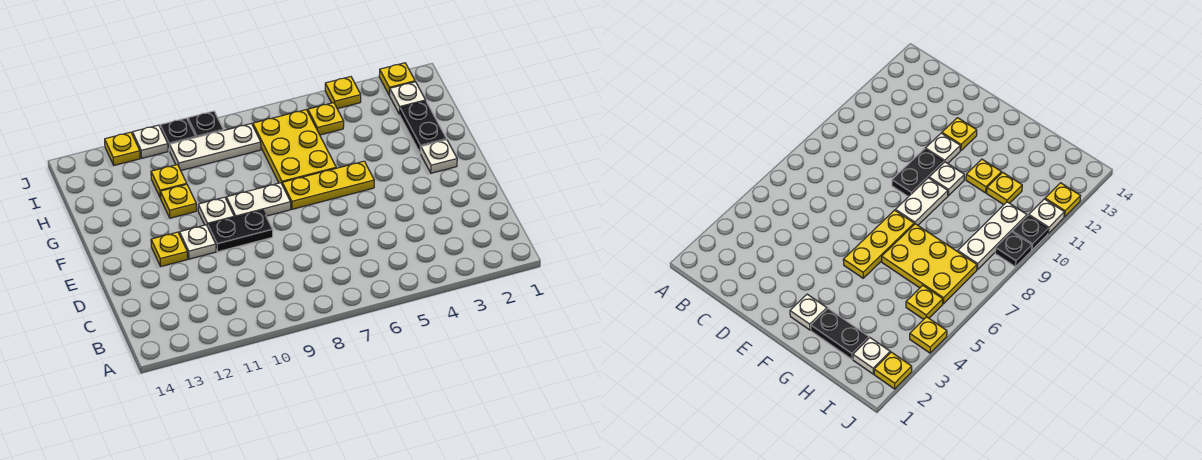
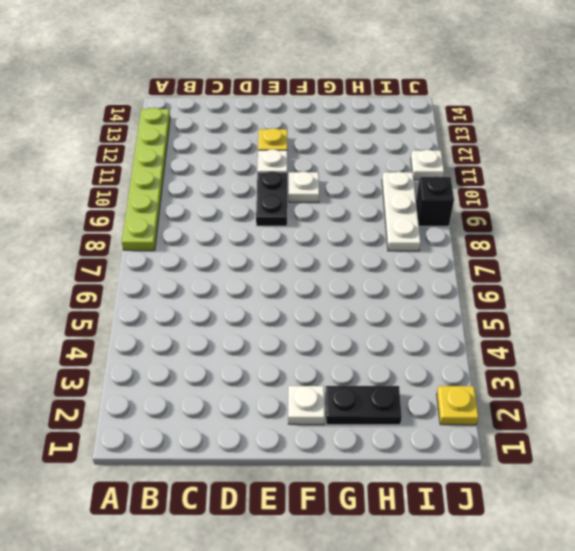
lime plate A8:A13 level 1 -> none
black brick J9 level 1 -> black plate J9 level 1
none -> yellow plate F5:F7 level 1
none -> white plate F8:F9 level 1
none -> yellow plate G6:I7 level 1

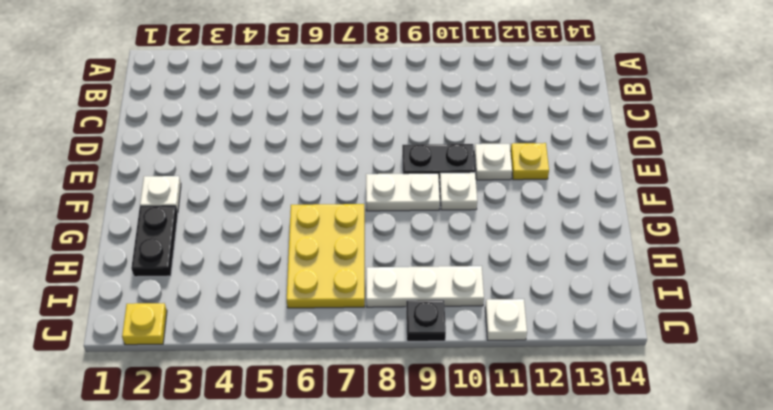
none -> yellow plate F5:F7 level 1
none -> yellow plate G11 level 1
none -> yellow plate H11 level 1

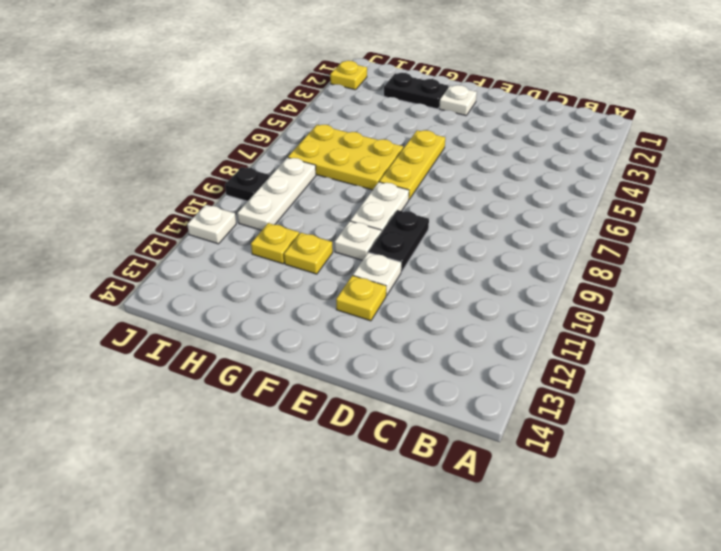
none -> white plate I2 level 1
none -> yellow plate I5 level 1
none -> yellow plate J4 level 1

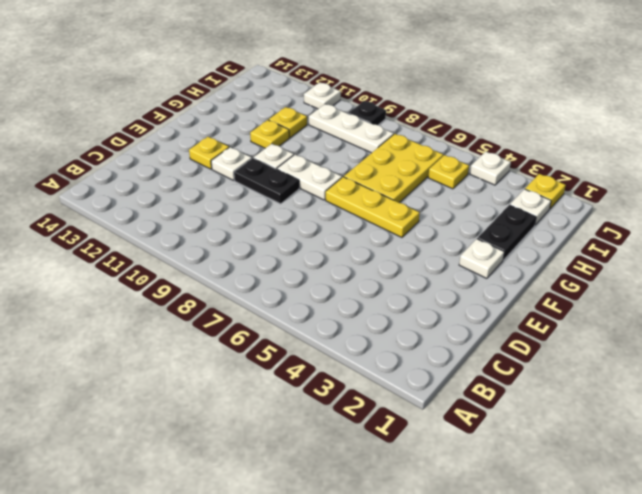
white plate J4 level 1 -> yellow plate J4 level 1
none -> black plate J10 level 1
none -> yellow plate J12 level 1

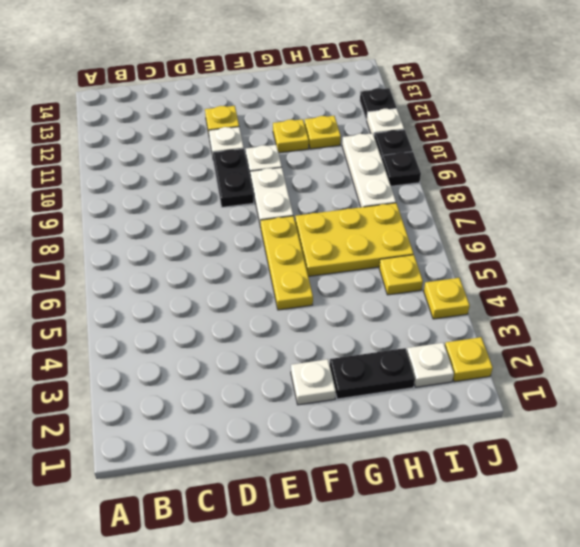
black plate J12 level 1 -> yellow plate J12 level 1

